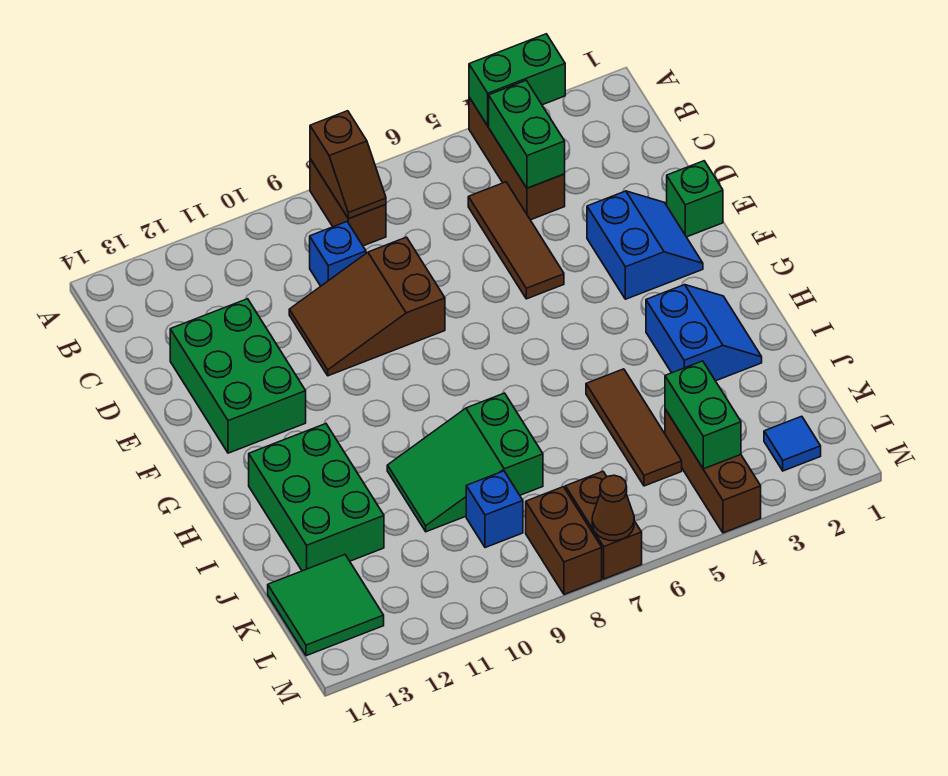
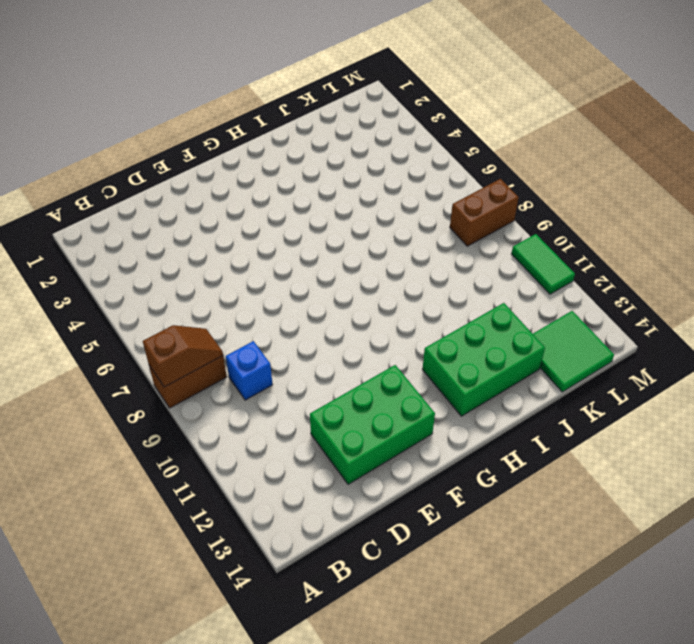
green tile M10:M11 level 1 -> none
none -> brown brick A4:C4 level 1
none -> brown tile C5:E5 level 1
none -> brown slope D8:E10 level 1 top 8

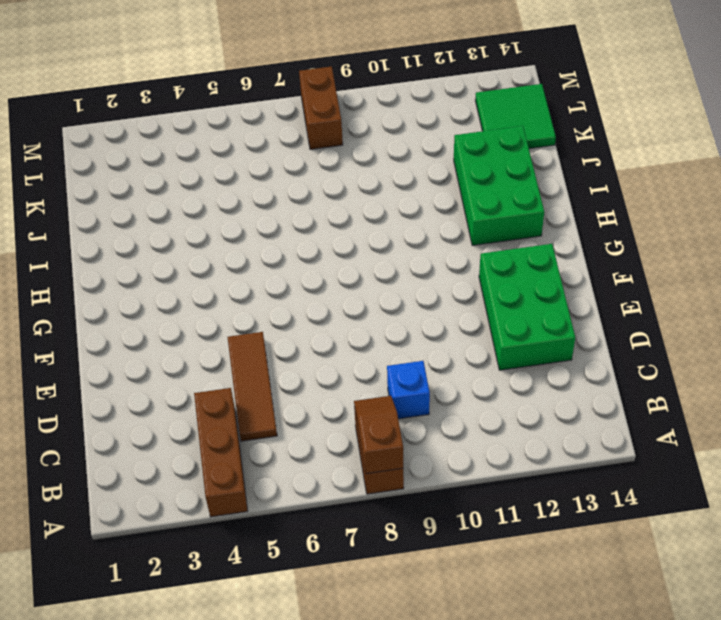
none -> brown slope D8:E10 level 1 top 8
none -> green brick E1 level 1
none -> blue slope E2:F3 level 1 top 3

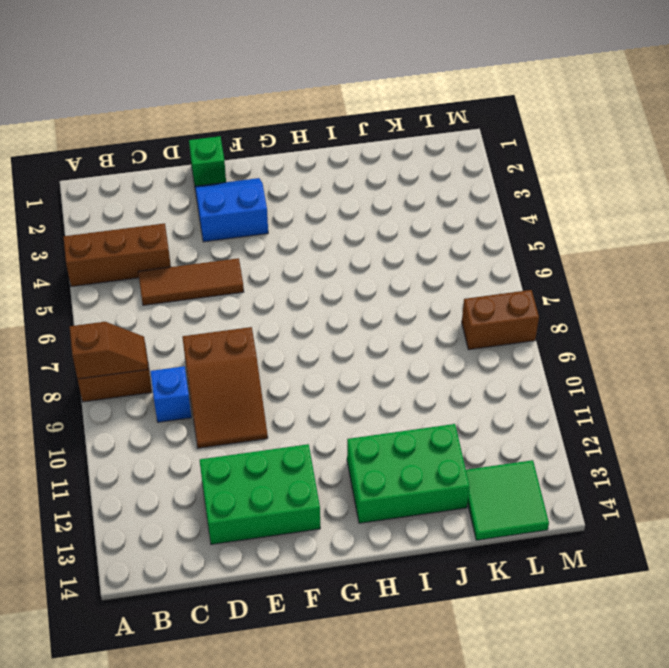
none -> blue slope H2:I3 level 1 top 3
none -> brown tile I5:K5 level 1
none -> green slope I8:J10 level 1 top 8

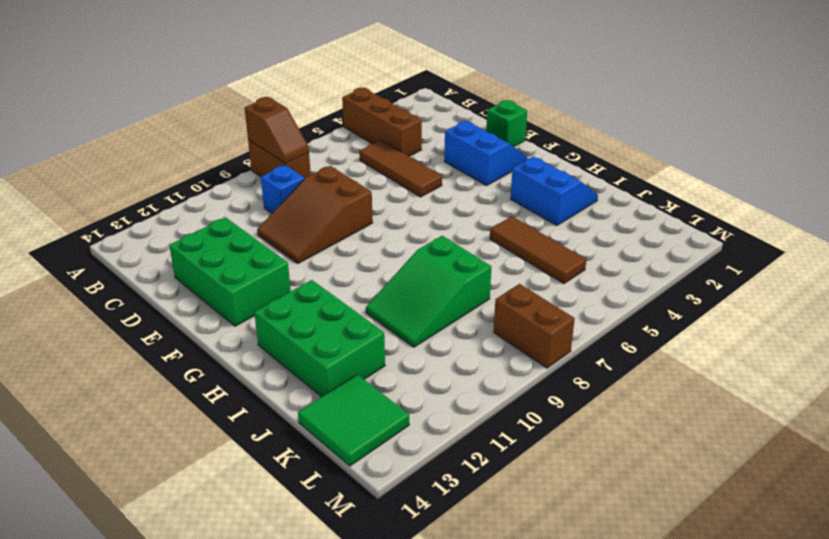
none -> brown brick K4:M4 level 1
none -> blue brick K9 level 1
none -> blue tile L2 level 1

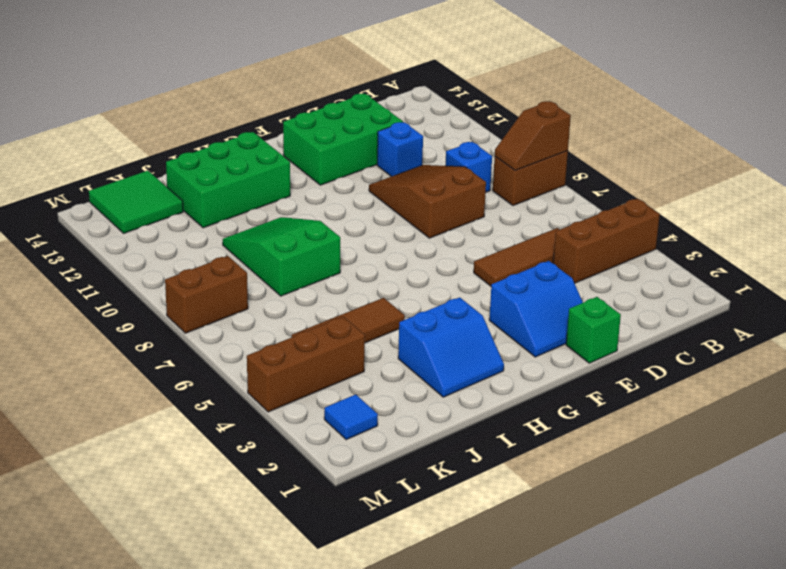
blue brick D11 level 1 -> blue brick K9 level 1
none -> brown brick L7:M7 level 1
none -> green brick A3:A4 level 2
none -> green brick B4:C4 level 2

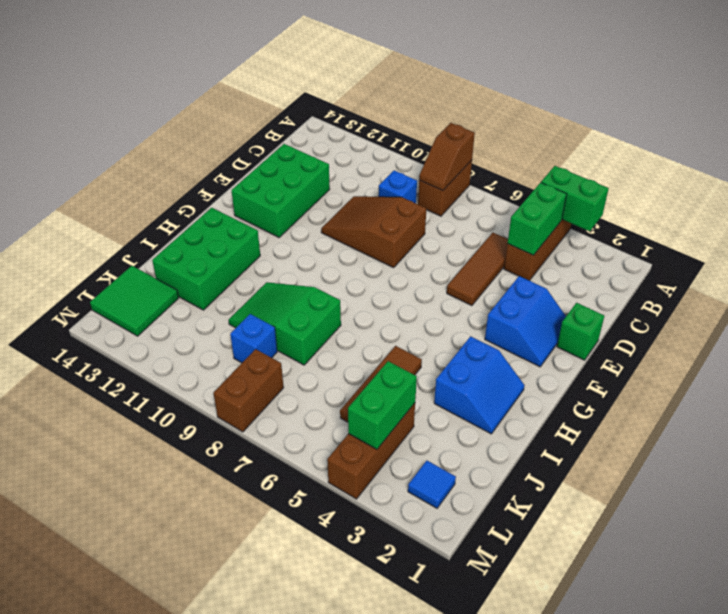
none -> brown brick L7:M7 level 1
none -> brown cone M7 level 2

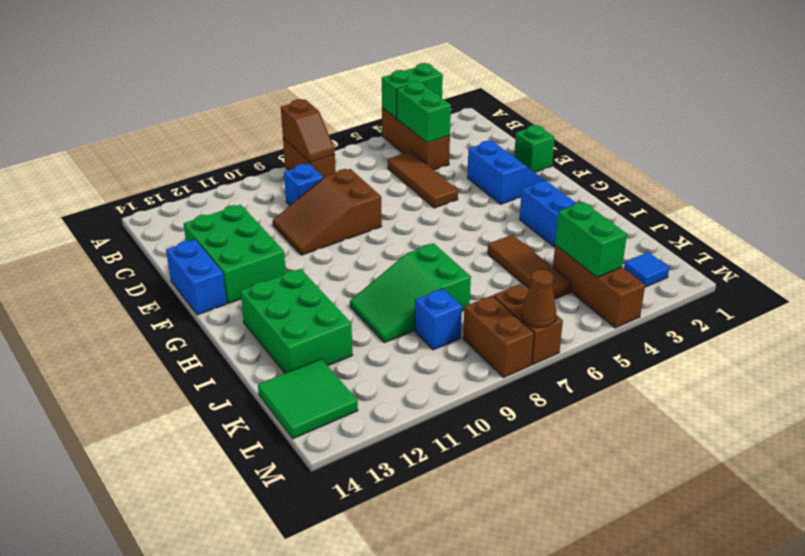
blue brick E14:F14 level 1 -> none

